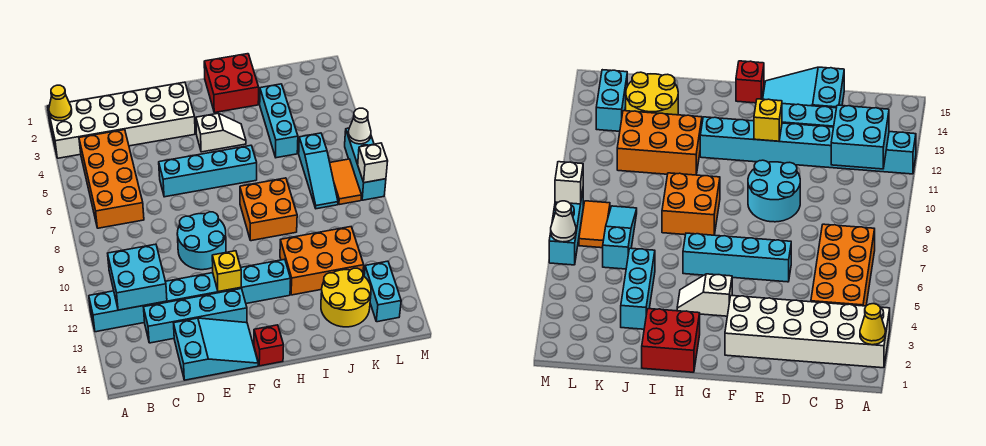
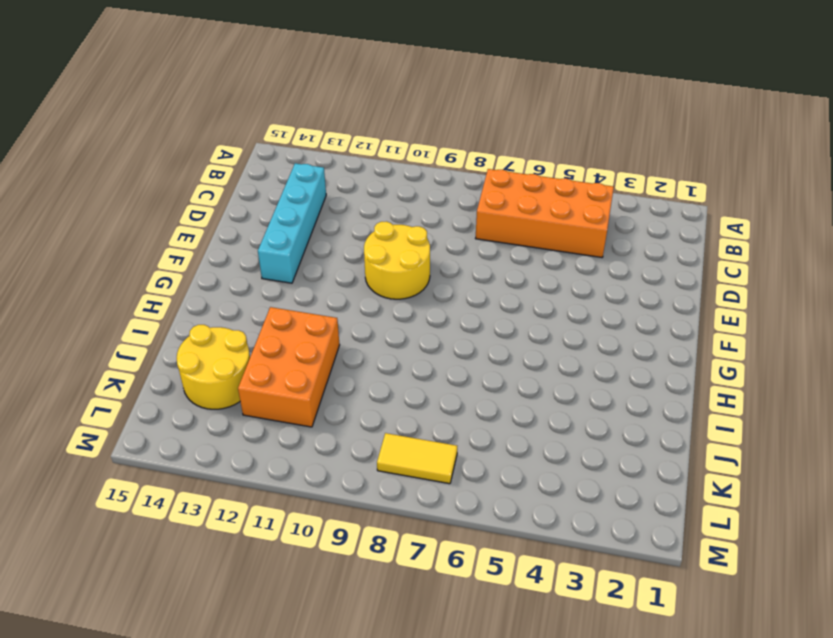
yellow round brick E9:F10 level 1 -> cyan round brick E9:F10 level 1
yellow tile L7:L8 level 1 -> orange tile L7:L8 level 1
none -> white brick A2:F3 level 1
none -> cyan brick A12:H12 level 1
none -> cyan slope D14:F15 level 1 top D

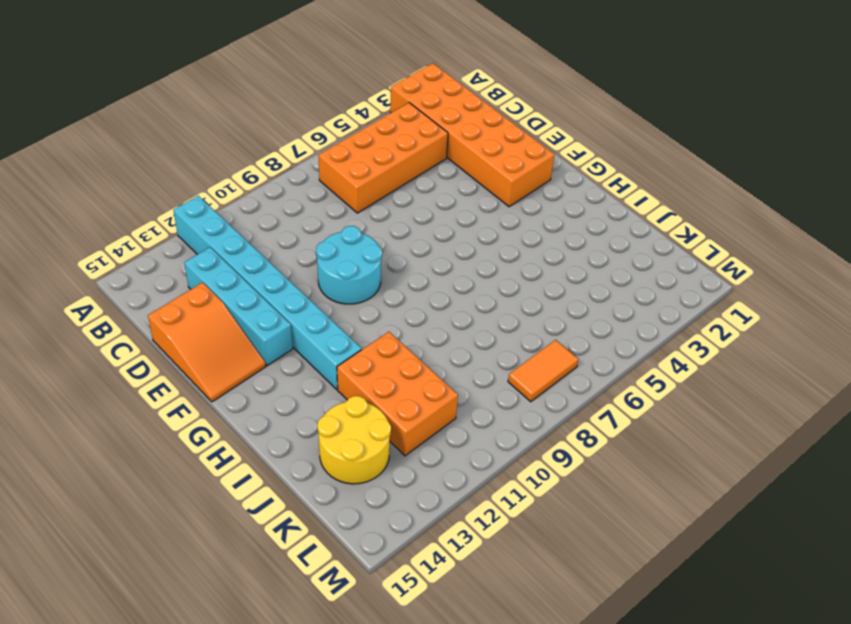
orange brick A2:F3 level 1 -> white brick A2:F3 level 1
orange slope D14:F15 level 1 top D -> cyan slope D14:F15 level 1 top D
none -> cyan brick E6:H6 level 1
none -> white slope G4:H4 level 1 top G
none -> red brick G15 level 1

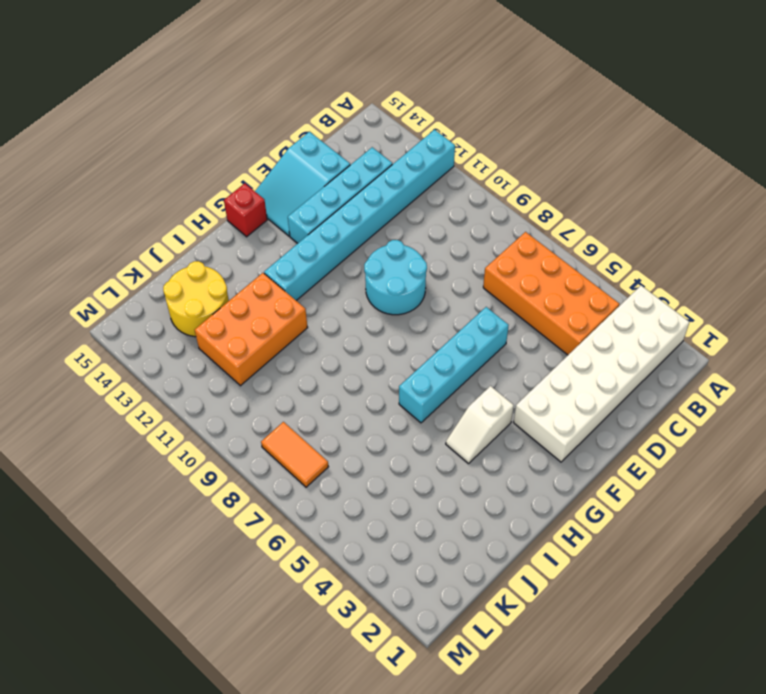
none -> red brick H1:I2 level 1
none -> orange brick H8:I9 level 1
none -> cyan brick J3:J5 level 1

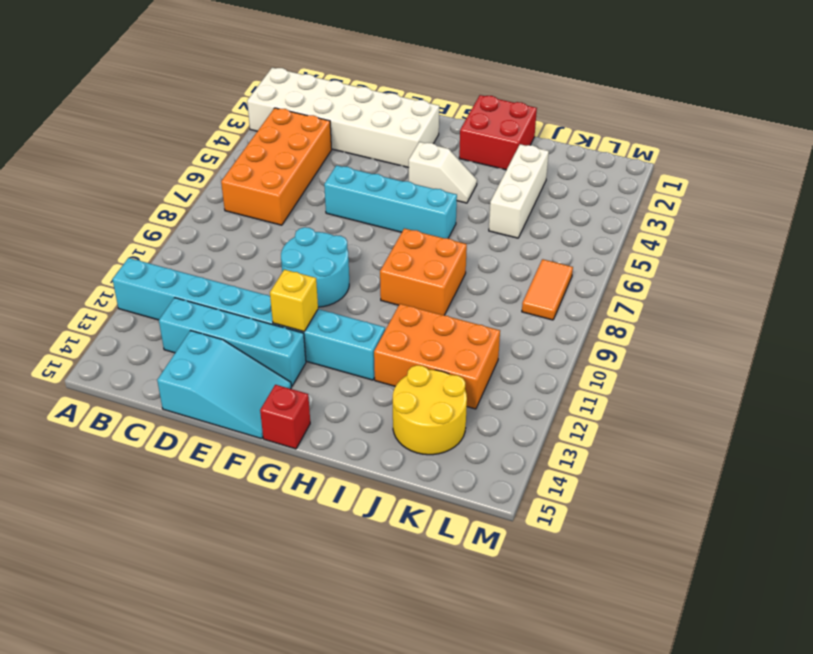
white brick J3:J5 level 1 -> cyan brick J3:J5 level 1
none -> cyan slope K6:K8 level 1 top 6
none -> cyan brick L13:L14 level 1
none -> cyan brick M6:M8 level 1

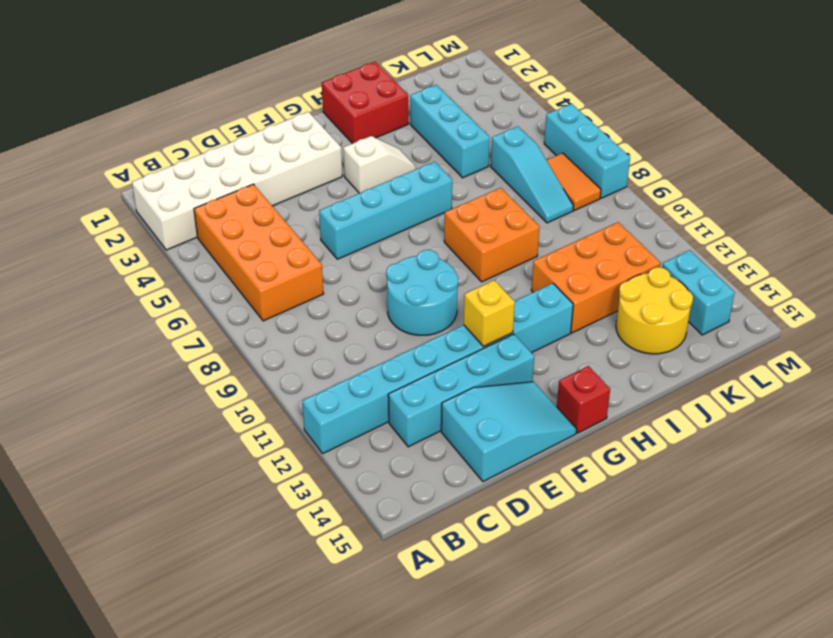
none -> yellow cone A2 level 2
none -> cyan brick B11:C12 level 2
none -> white cone M6 level 2

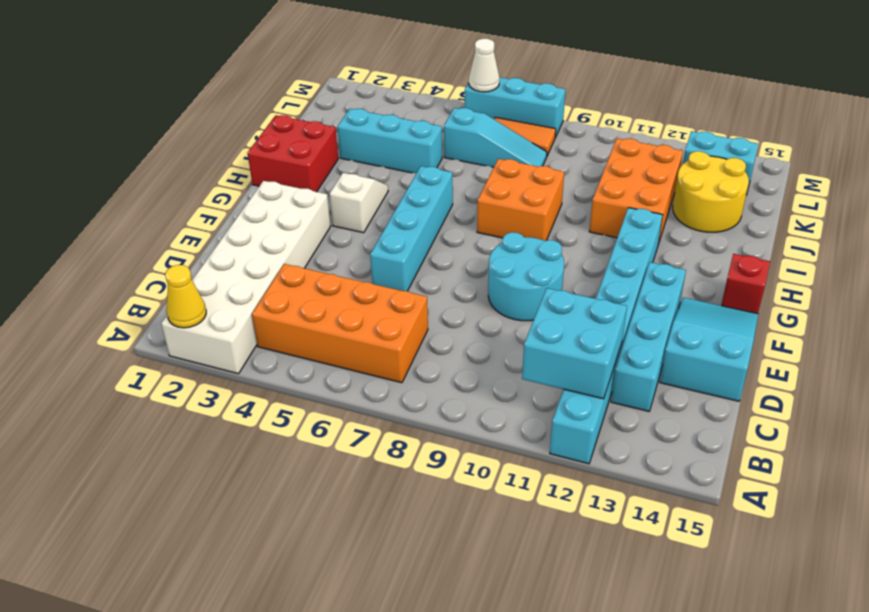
none -> yellow brick F12 level 2
none -> white brick M8 level 2

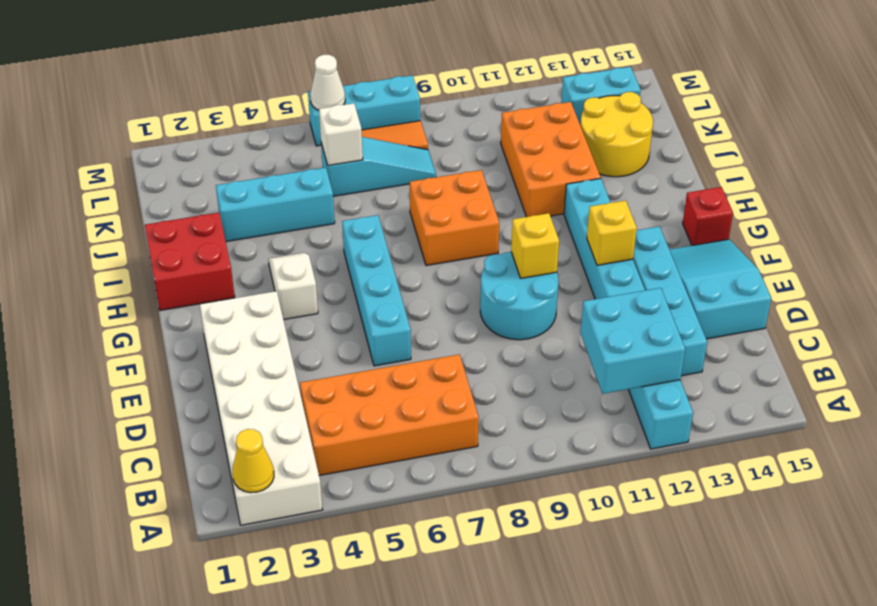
yellow brick F10 level 2 -> none
white brick K6 level 2 -> white brick M8 level 2

